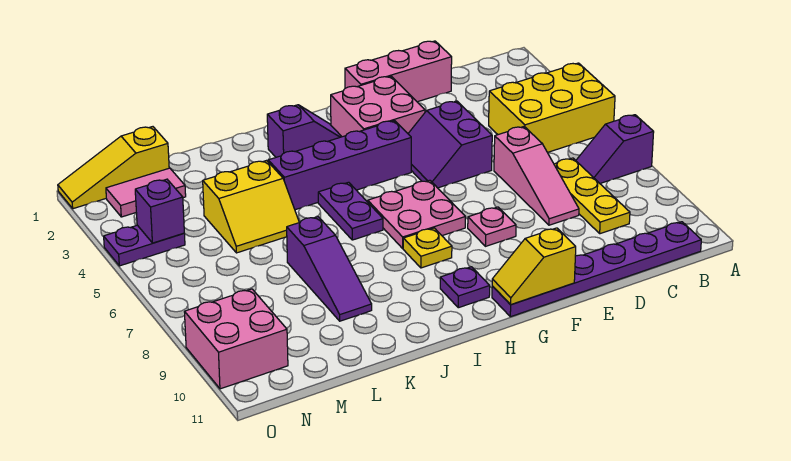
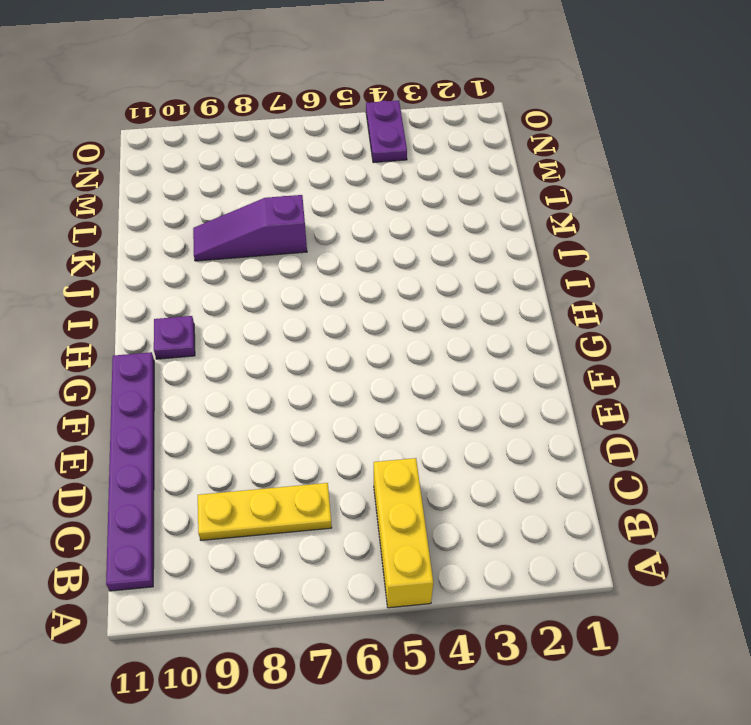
yellow brick A5:C5 level 1 -> yellow brick A4:C5 level 1
none -> purple slope A7:B7 level 1 top A
none -> pink brick D1:F1 level 1
none -> pink slope D6:D8 level 1 top 6

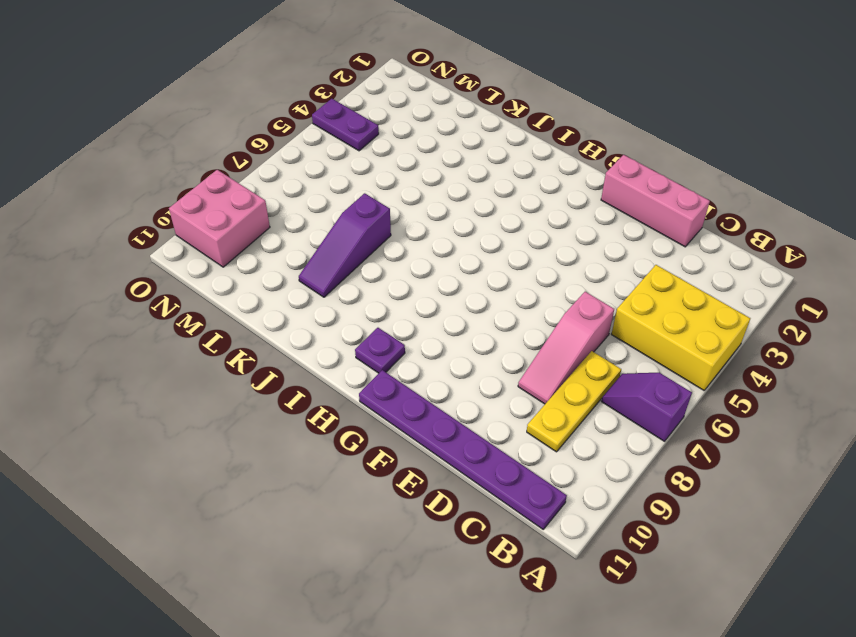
none -> purple slope E4:F5 level 1 top E
none -> pink brick F2:G3 level 1
none -> pink plate F8 level 1

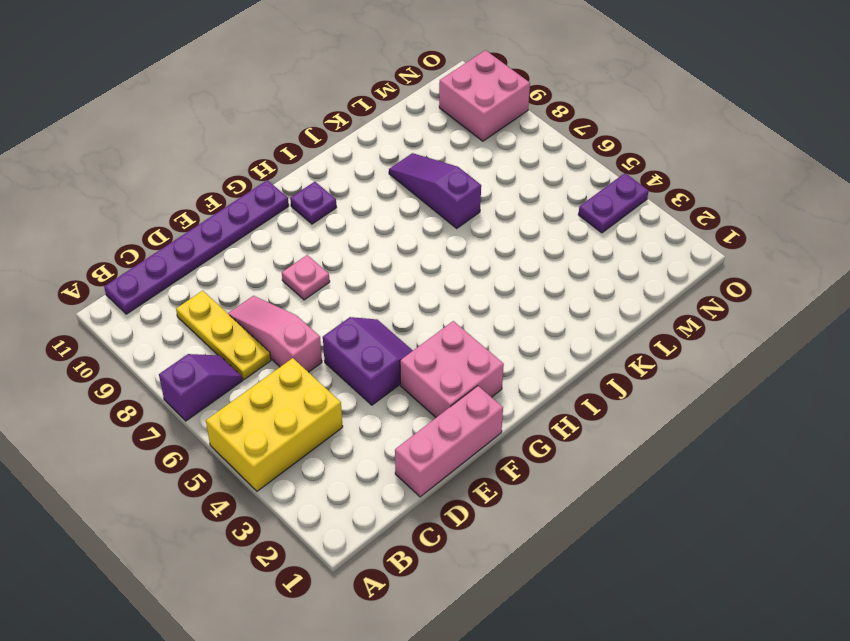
none -> purple brick G4:J4 level 1
none -> pink plate G6:H7 level 1
none -> purple slope H2:I2 level 1 top I

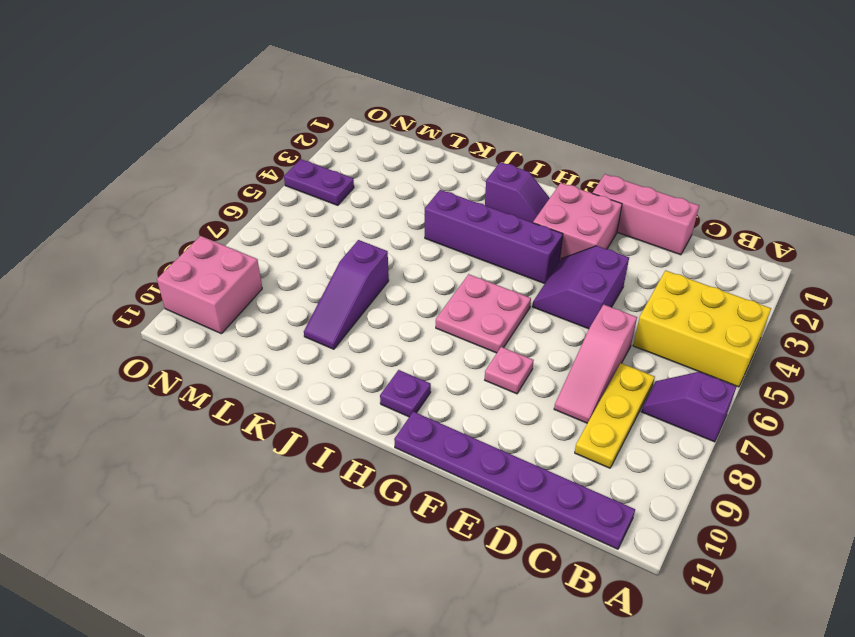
none -> yellow plate H8 level 1
none -> purple plate I5:I6 level 1
none -> yellow slope K4:L5 level 1 top 4

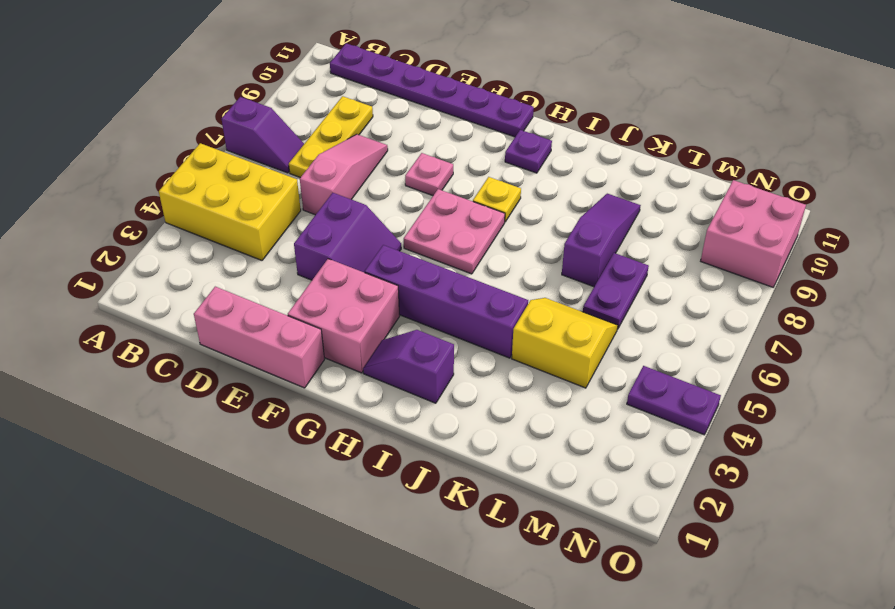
purple plate L6:L7 level 1 -> purple plate I5:I6 level 1
none -> yellow slope M1:O1 level 1 top M
none -> pink tile M2:N2 level 1
none -> yellow slope F11:G11 level 2 top F

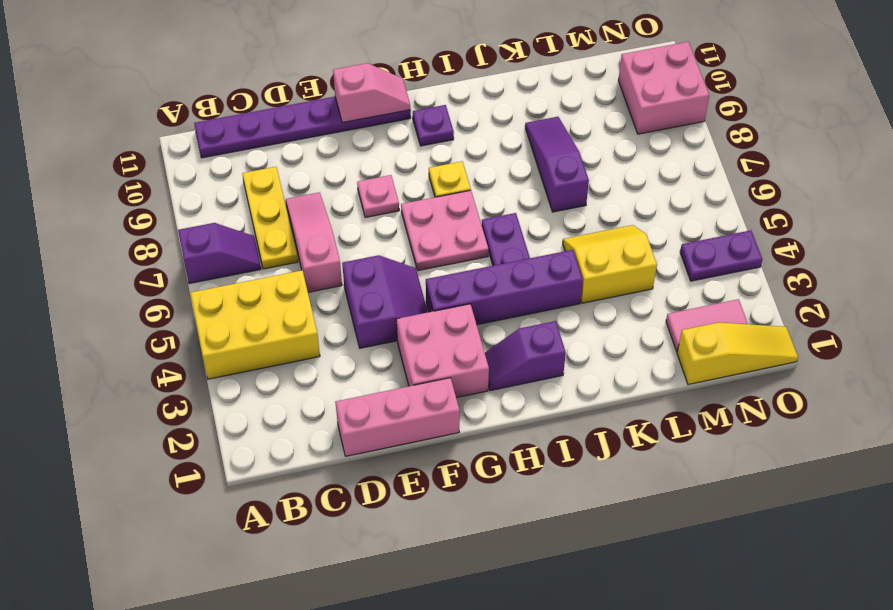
pink slope F11:G11 level 2 top F -> yellow slope F11:G11 level 2 top F
none -> purple brick N4 level 2

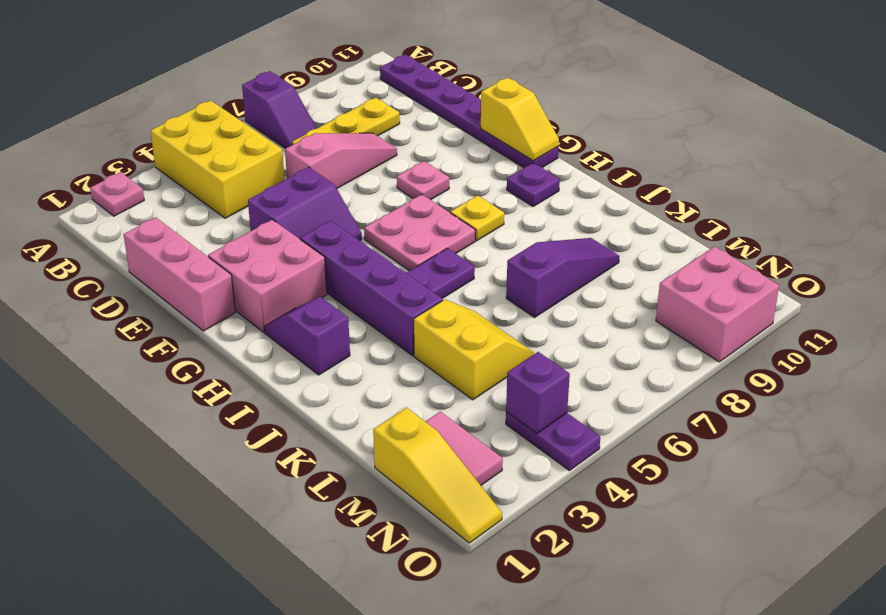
pink plate A2 level 1 -> none

